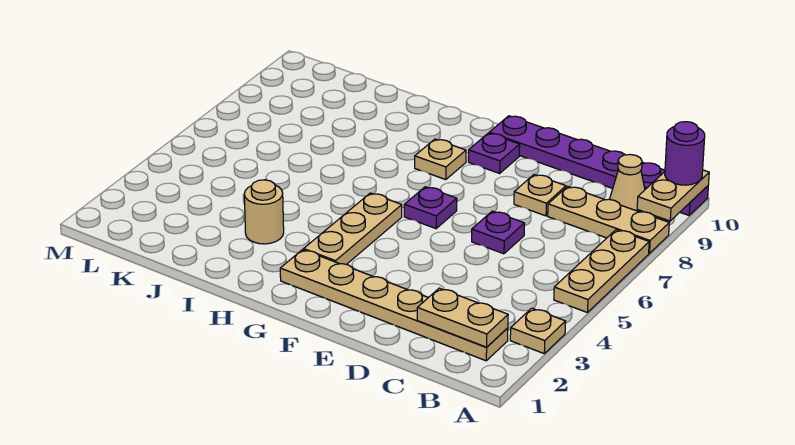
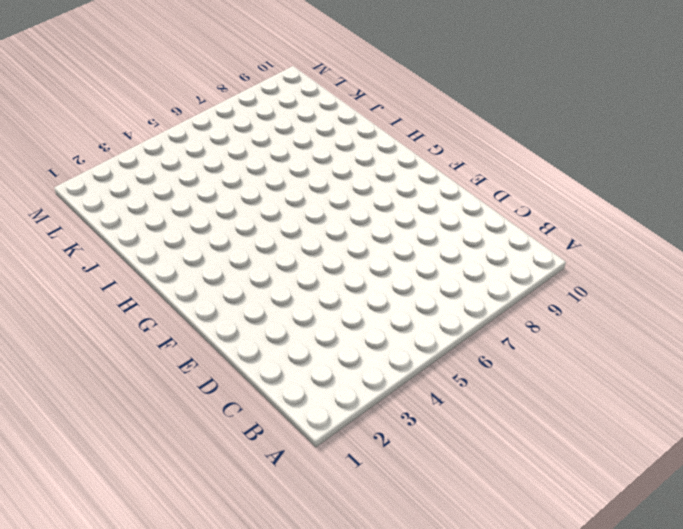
none -> tan plate A3 level 1
none -> tan plate A5:A7 level 1
none -> tan plate A8:C8 level 1

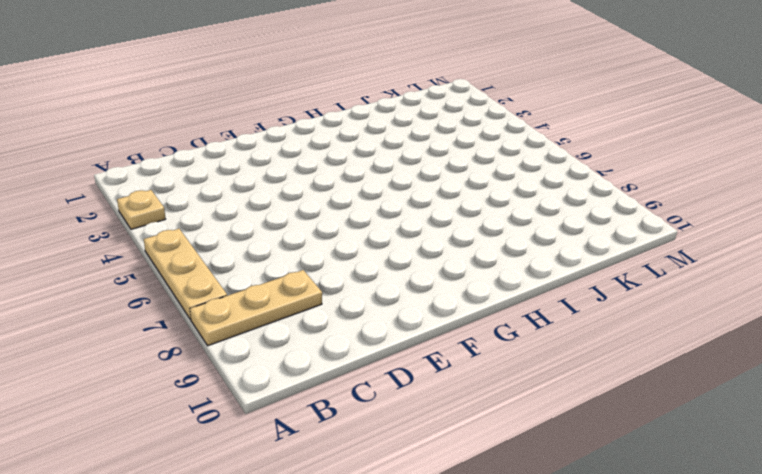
none -> purple plate A10:F10 level 1
none -> tan plate B2:G2 level 1
none -> tan cone B9 level 1

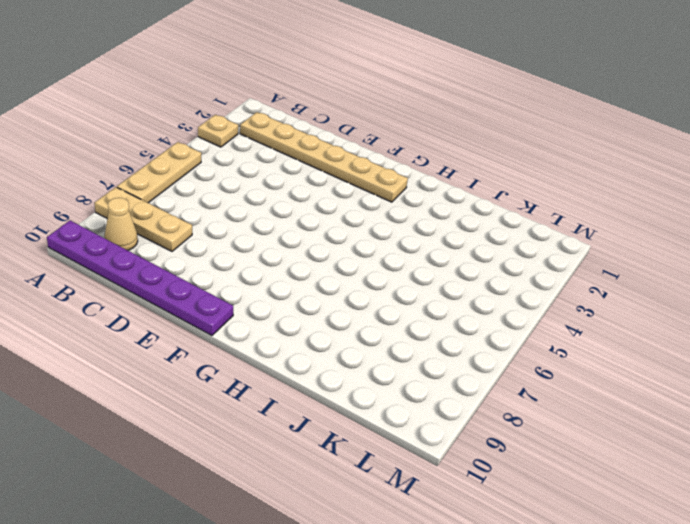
none -> purple plate D6 level 1
none -> tan plate D8 level 1
none -> purple plate F6 level 1

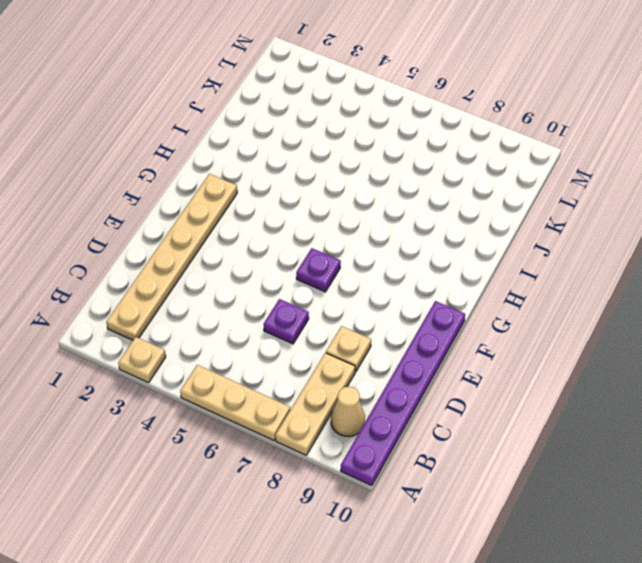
none -> purple plate F9 level 1
none -> tan plate G3:G5 level 1
none -> tan plate G8 level 1

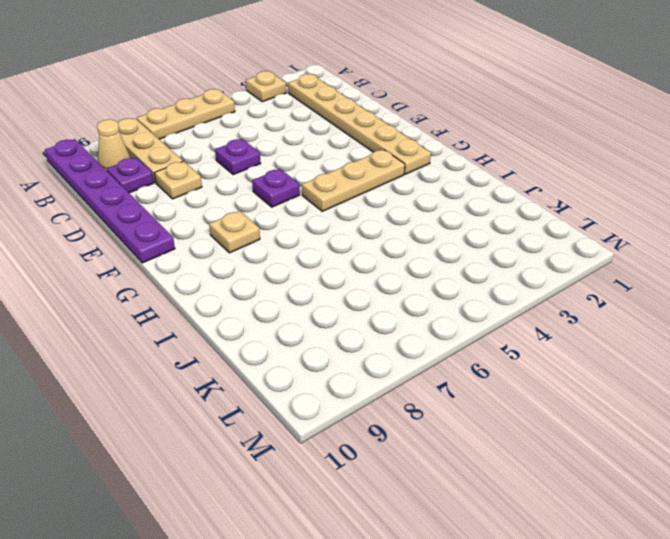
purple plate C9 level 1 -> purple plate F9 level 1
none -> tan round brick I3 level 1
none -> tan plate A9:A10 level 2
none -> tan plate B2:C2 level 2

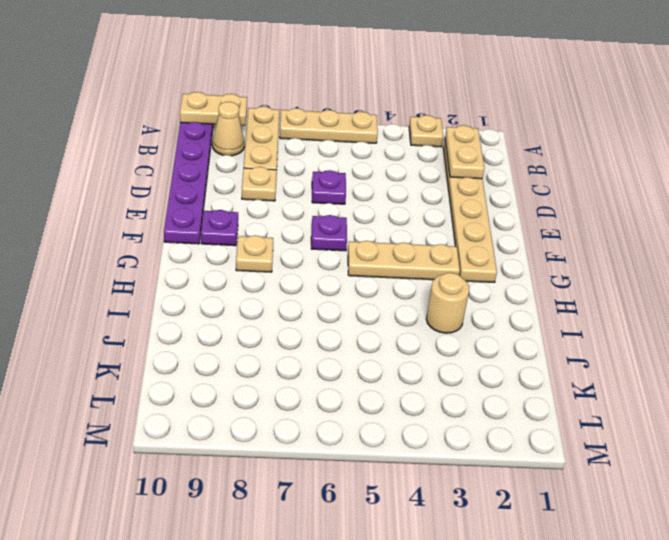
none -> purple round brick A10 level 3

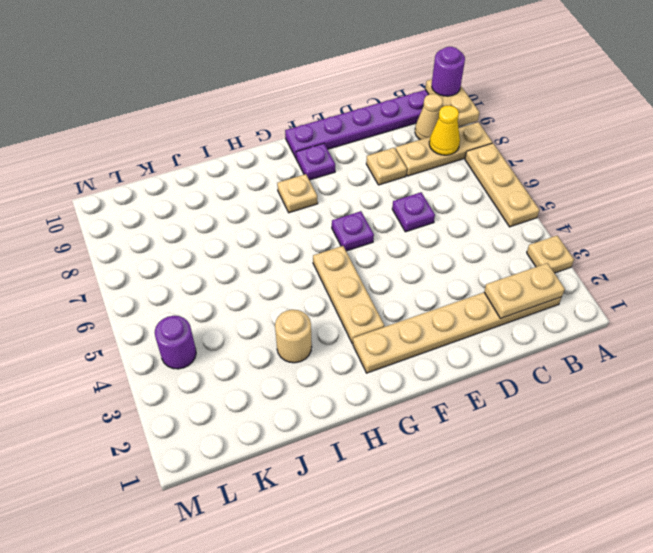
yellow cone B8 level 2 -> none
purple round brick L4 level 1 -> none

